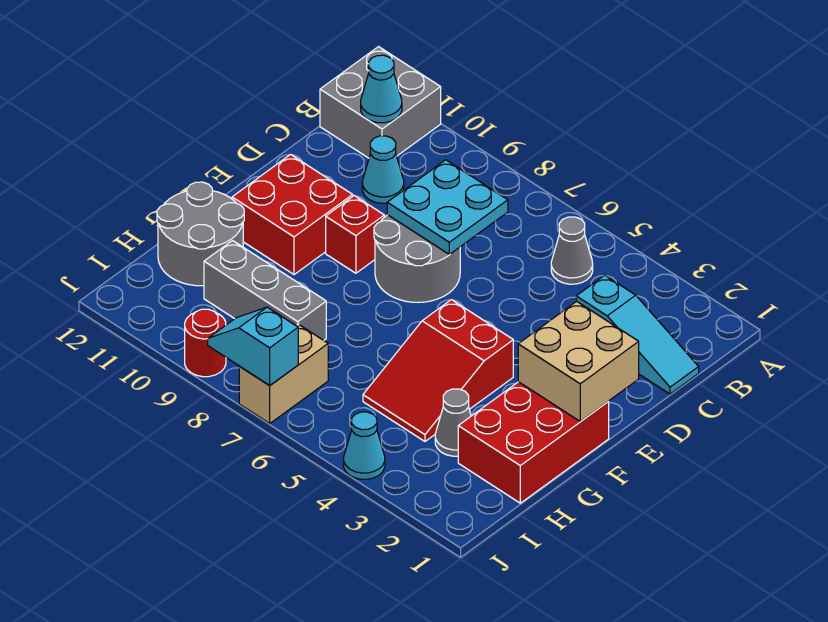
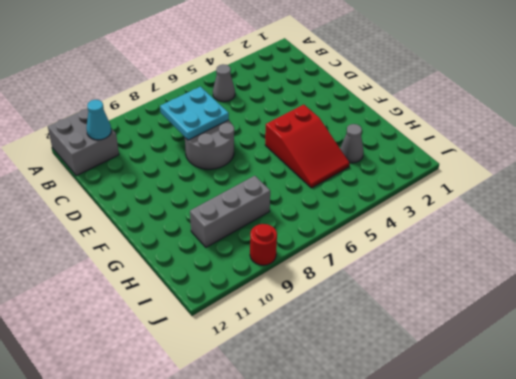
none -> cyan slope C1:C3 level 1 top 3
none -> cyan cone C10 level 1
none -> red brick E9 level 1

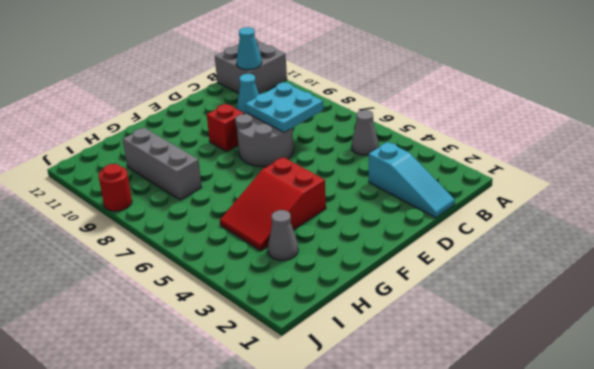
none -> red brick E10:F11 level 1
none -> red brick F1:H2 level 1
none -> grey round brick G11:H12 level 1

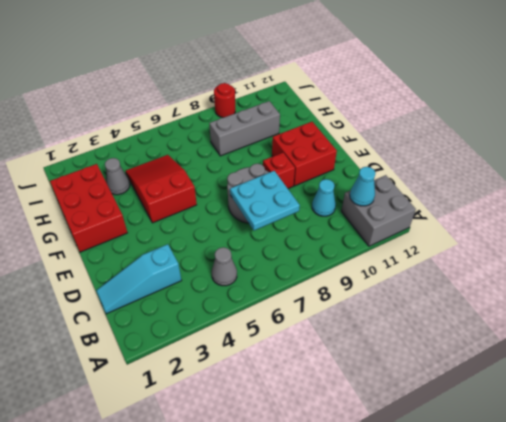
none -> grey round brick G11:H12 level 1
none -> tan brick I7:J7 level 1
none -> cyan cone J4 level 1

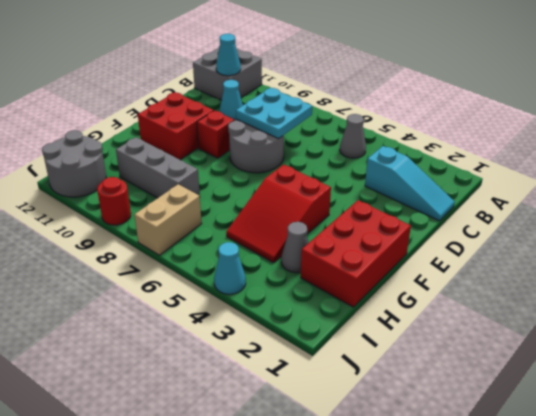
grey round brick I11:J12 level 1 -> grey round brick G11:H12 level 1
none -> tan brick E1:F2 level 2
none -> cyan slope J7:J8 level 2 top 7

